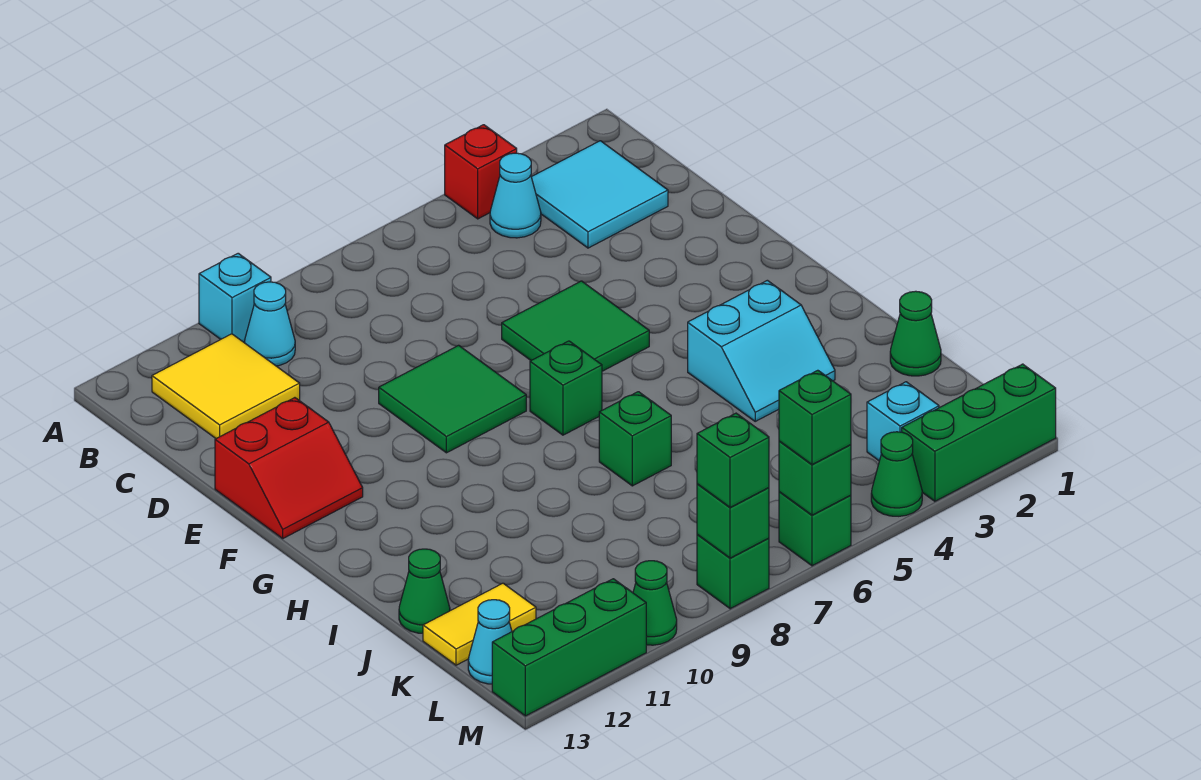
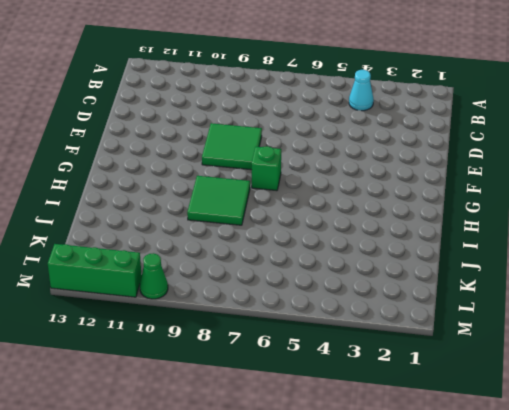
green tile H8:I9 level 1 -> green tile E5:F6 level 1
none -> red brick A4 level 1
none -> cyan brick A10 level 1
none -> cyan tile B2:C3 level 1

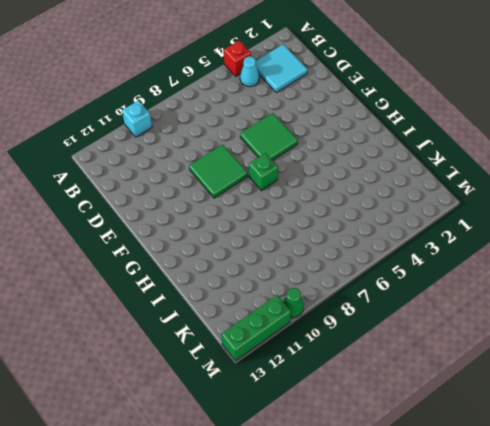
none -> cyan cone B10 level 1
none -> yellow tile B11:C12 level 1
none -> red slope E12:F13 level 1 top E

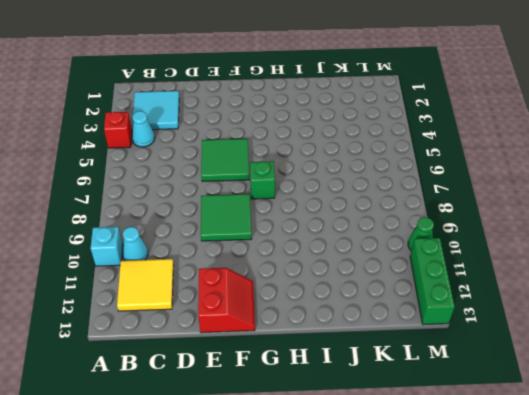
none -> cyan slope H3:I4 level 1 top H
none -> green brick I7 level 1
none -> green cone J1 level 1

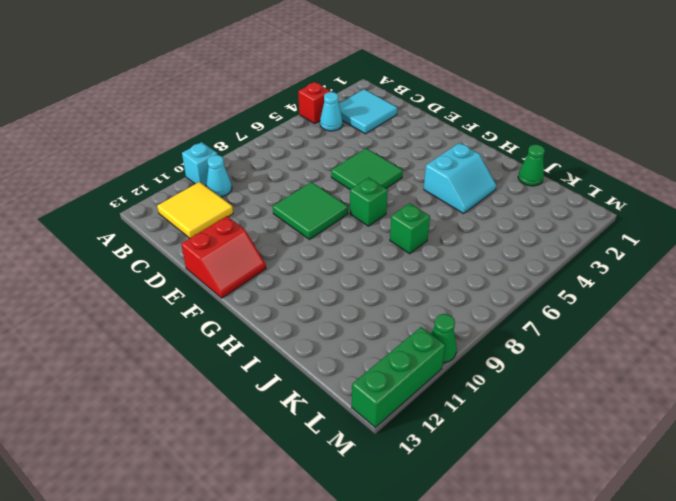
none -> green cone J13 level 1
none -> yellow tile K12:K13 level 1
none -> cyan brick L3 level 1

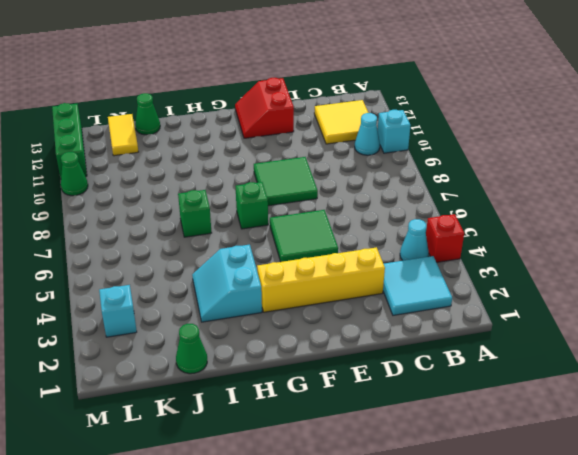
yellow brick D3:G3 level 1 -> none
none -> cyan cone L13 level 1
none -> green brick M1:M3 level 1
none -> green cone M4 level 1

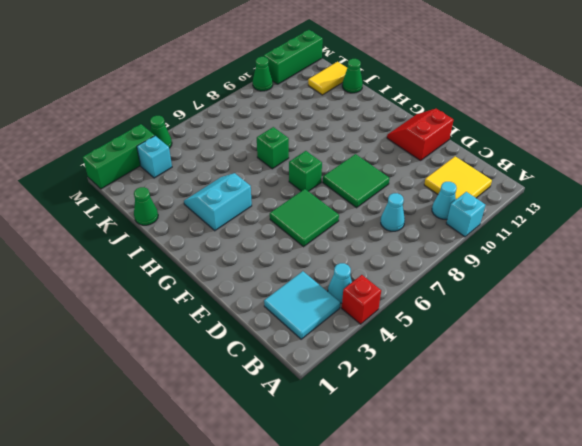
cyan cone C8 level 1 -> cyan cone L13 level 1
none -> green brick M6 level 1
none -> green brick M8 level 1
none -> green brick M6 level 2

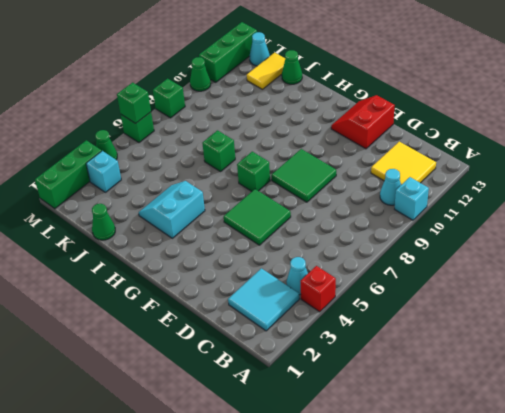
none -> green brick M8 level 2
none -> green brick M6 level 3
none -> green brick M8 level 3

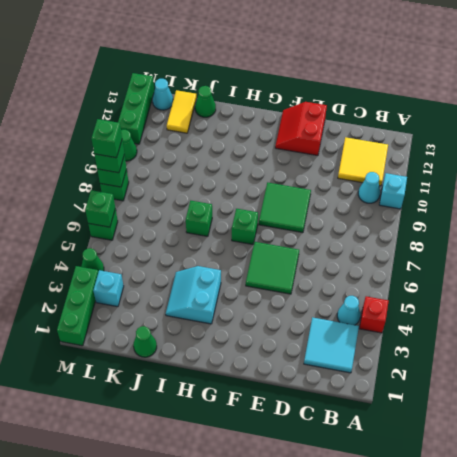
green brick M8 level 4 -> green brick M6 level 3

